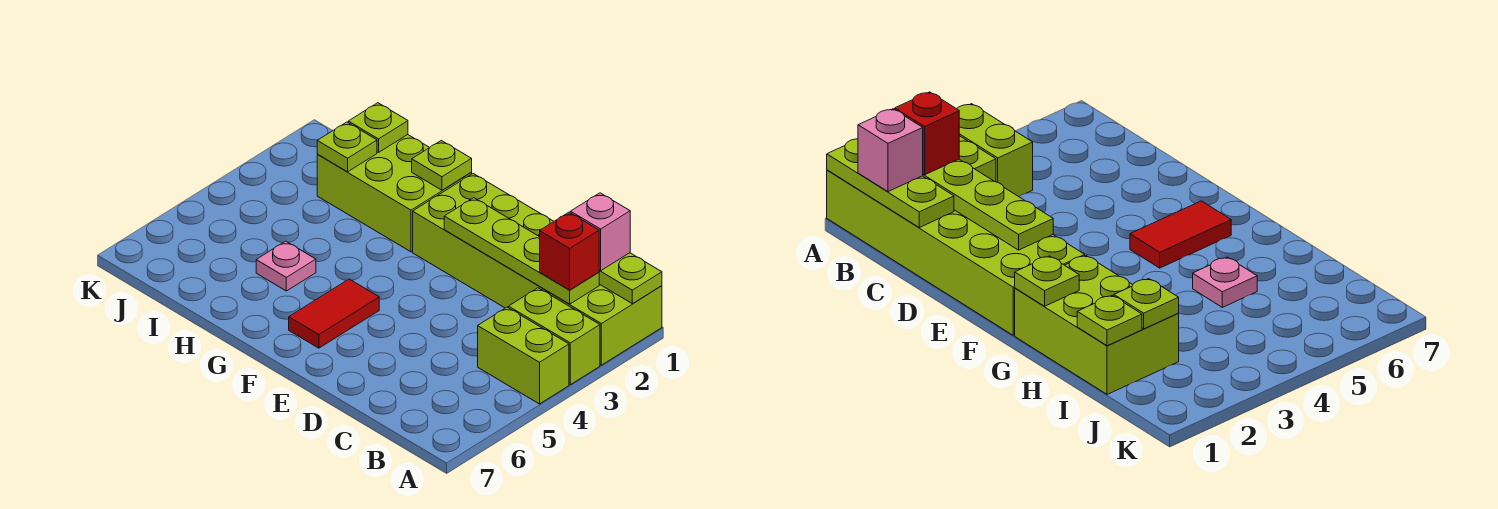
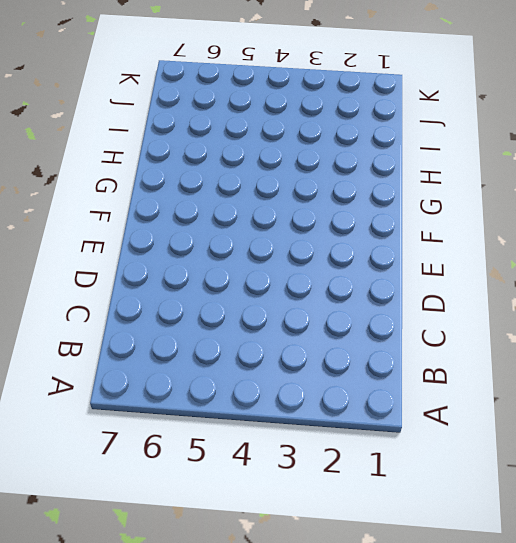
none -> lime brick A1:F2 level 1
none -> lime brick A3:B3 level 1
none -> lime brick A4:B4 level 1

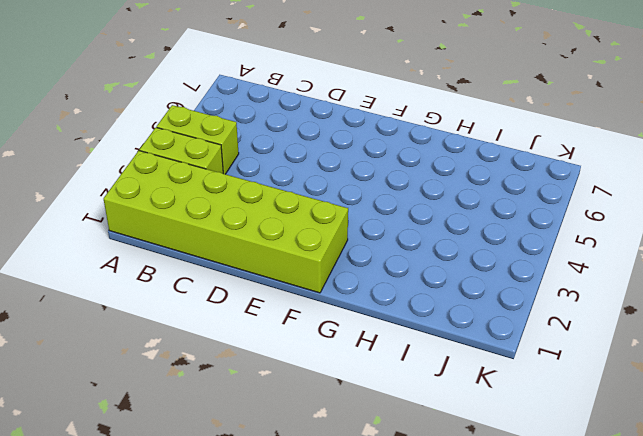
none -> red tile F5:F6 level 1
none -> lime brick G1:I2 level 1
none -> pink plate H5 level 1

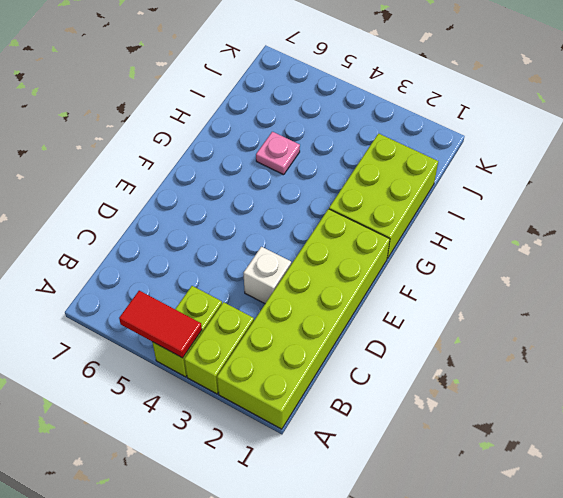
red tile A4:A5 level 2 -> red tile F5:F6 level 1
white brick D3 level 1 -> none
none -> lime plate A1:C1 level 2
none -> lime plate B2:E2 level 2
none -> lime plate G1 level 2

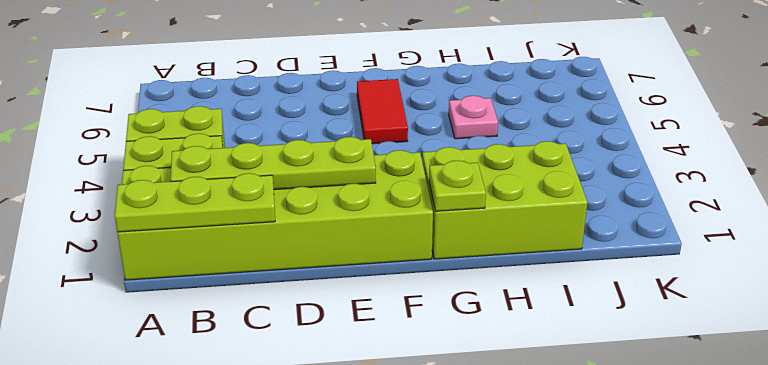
none -> lime plate I1 level 2
none -> lime plate I2 level 2
none -> pink brick B1 level 3

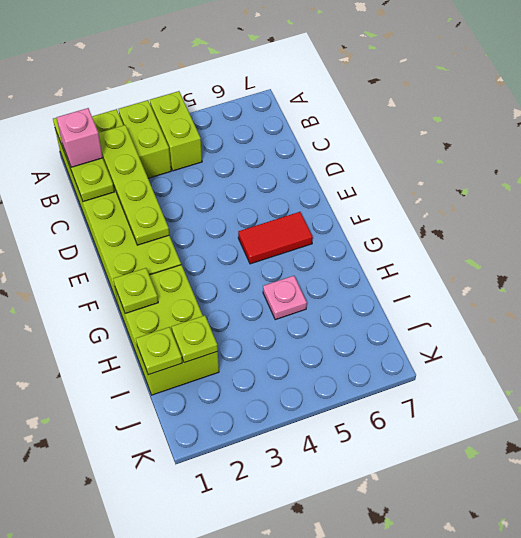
none -> red brick B2 level 3

